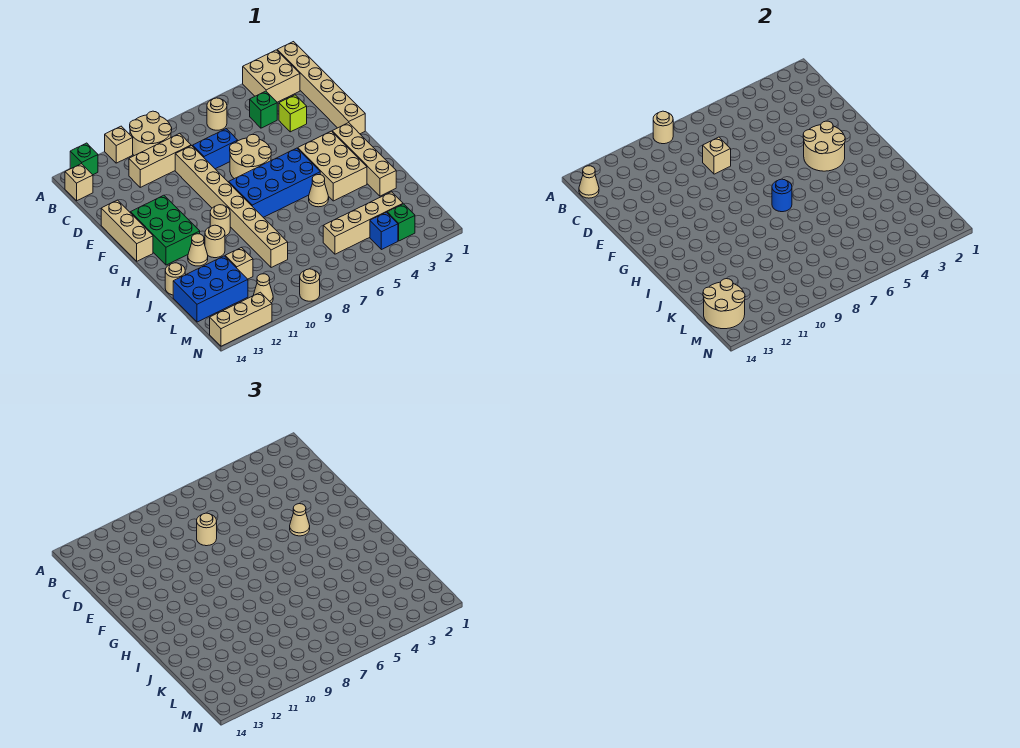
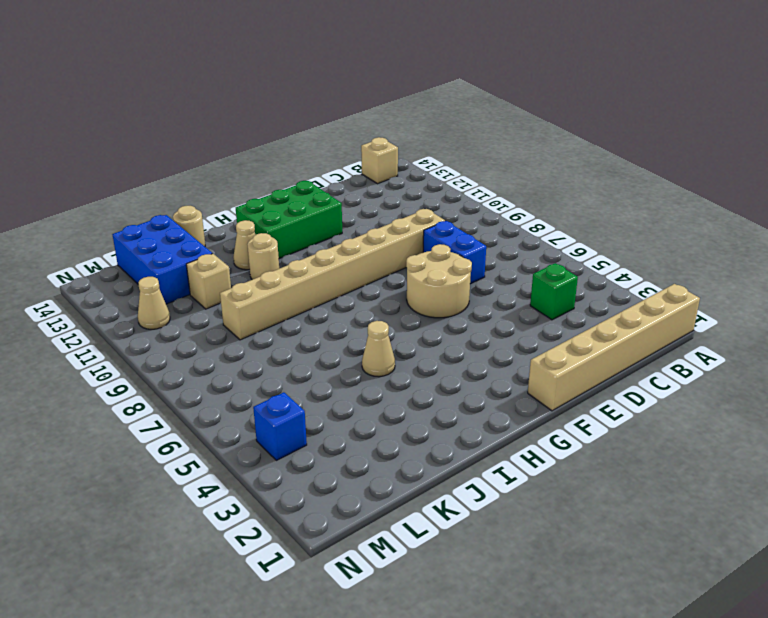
none -> tan brick A2:B3 level 1
none -> tan round brick A9:B10 level 1
none -> tan brick A11 level 1
none -> green brick A13 level 1

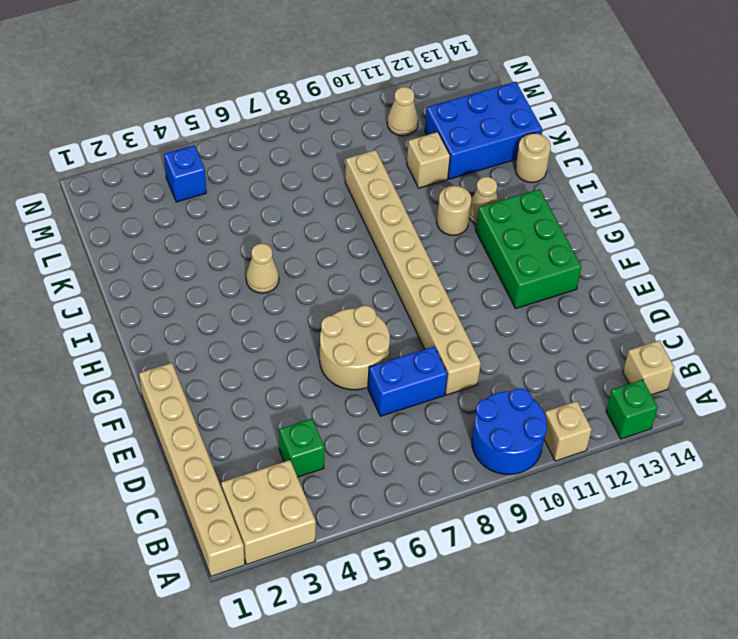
blue round brick A9:B10 level 1 -> tan round brick A9:B10 level 1
none -> tan round brick B6 level 1
none -> tan brick C9:C11 level 1
none -> lime brick D3 level 1
none -> tan brick E14:G14 level 1

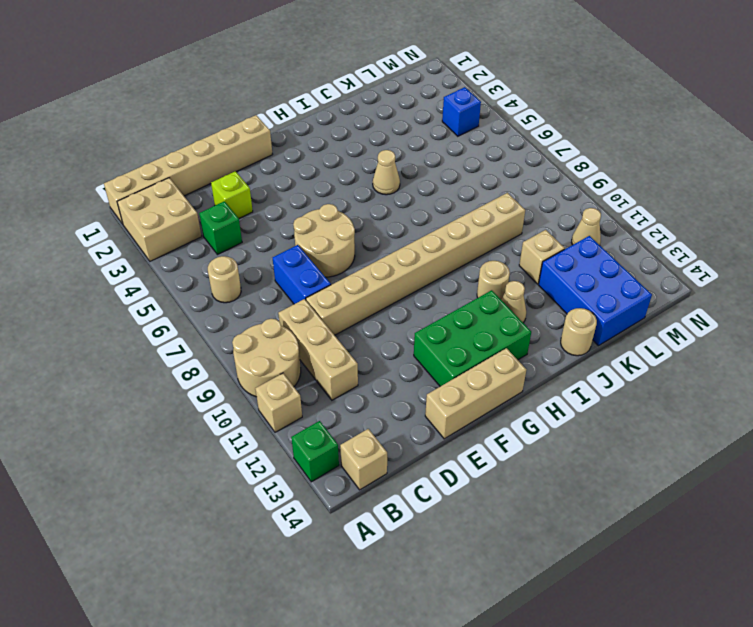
none -> tan brick G2:J2 level 1
none -> tan brick G3:I4 level 1
none -> blue brick G5:H8 level 1
none -> tan round brick H10 level 1

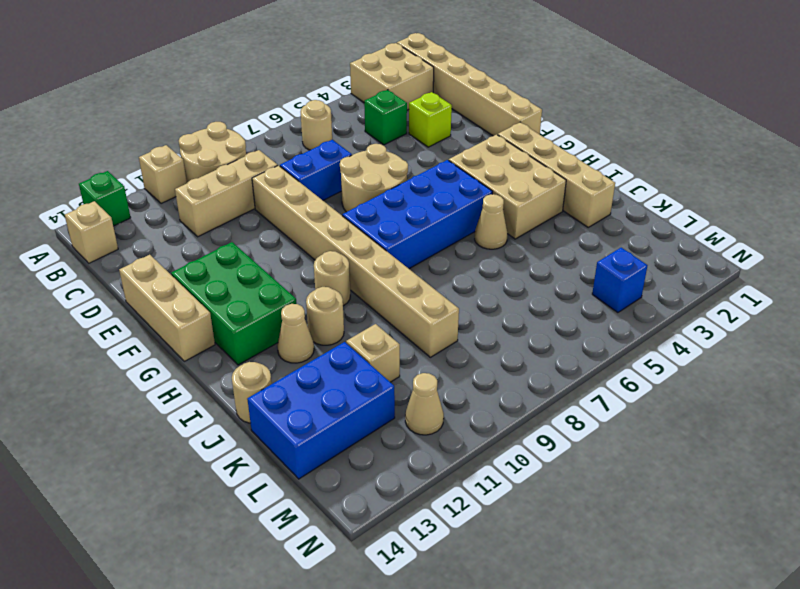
none -> tan brick L3:L6 level 1
none -> green brick M3 level 1
none -> tan round brick N9 level 1
none -> tan brick N12:N14 level 1

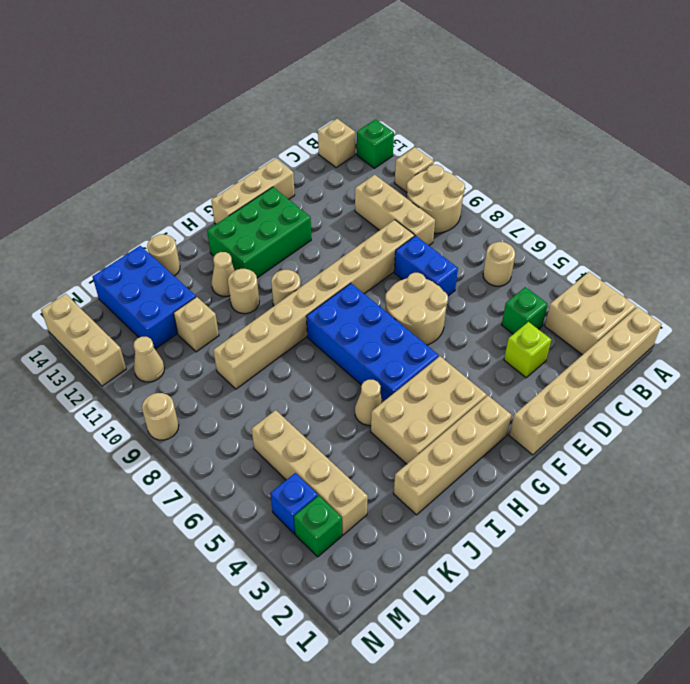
none -> tan round brick A9 level 2
none -> tan cone B14 level 2
none -> tan brick D8 level 2
none -> tan round brick F3:G4 level 2

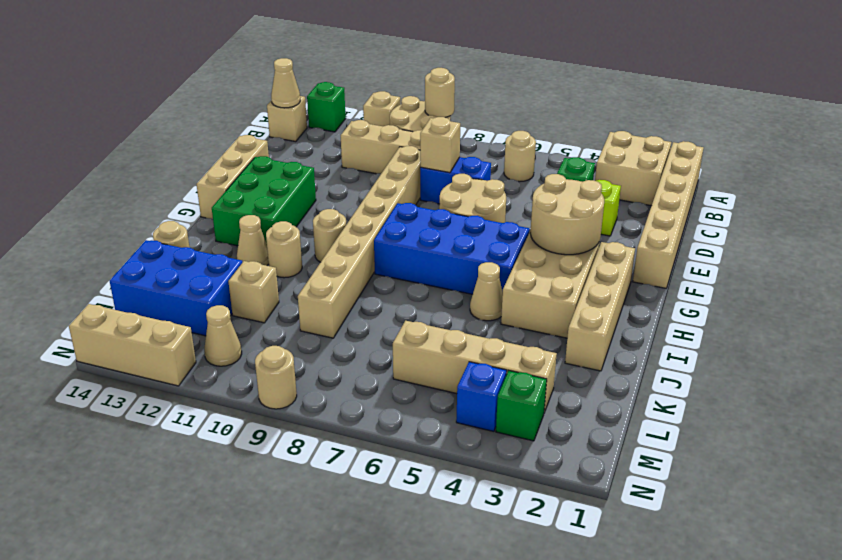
none -> blue round brick H7 level 2
none -> tan round brick L13:M14 level 2
none -> tan round brick D8 level 3
none -> tan cone F4 level 3

